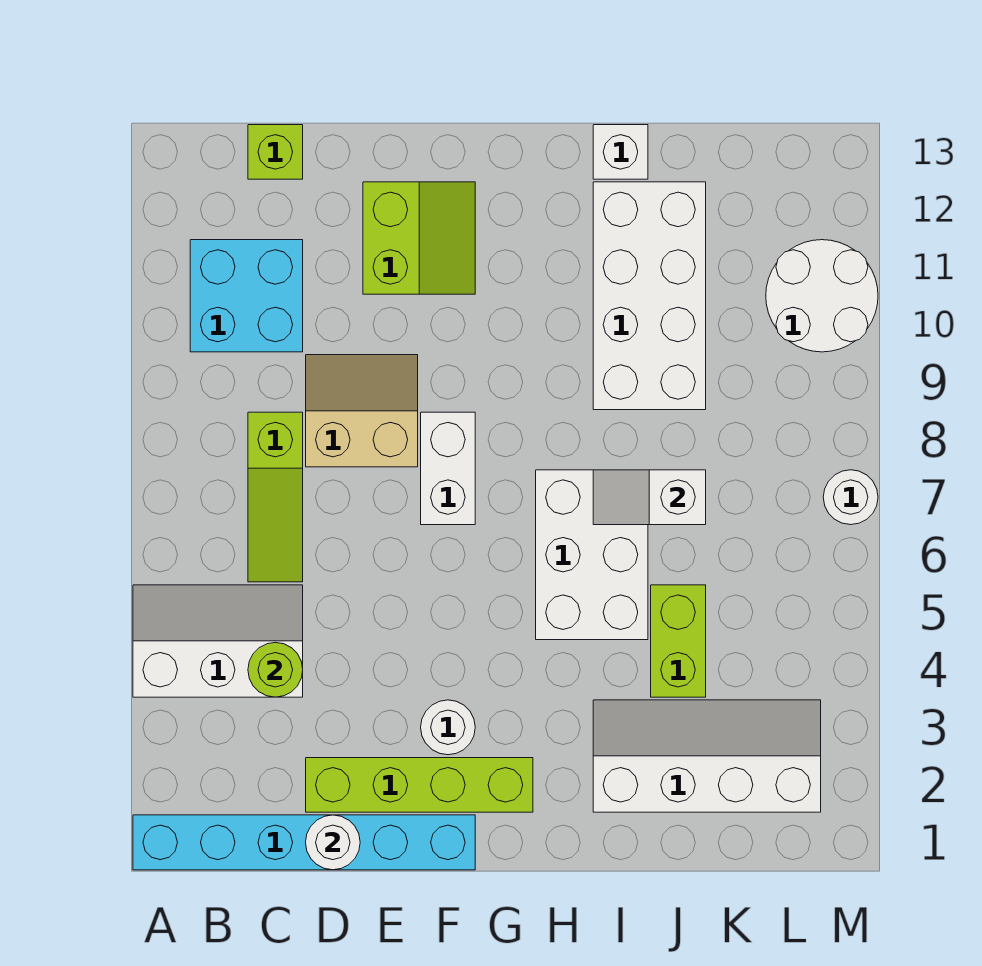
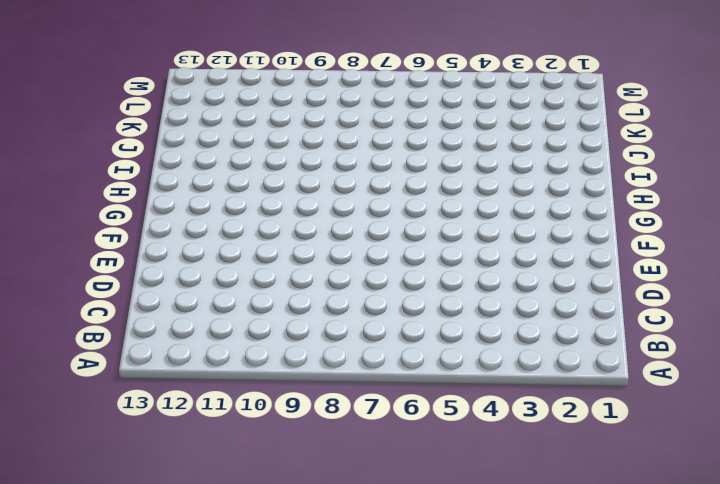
none -> cyan brick A1:F1 level 1
none -> white slope A4:C5 level 1 top 4
none -> cyan brick B10:C11 level 1

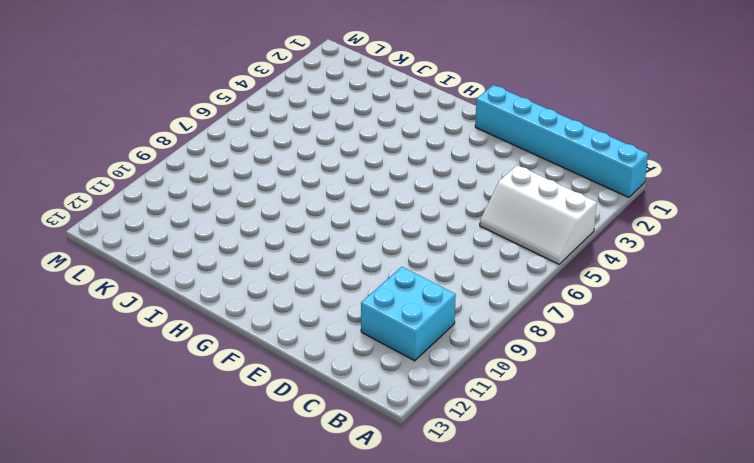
none -> lime slope C6:C8 level 1 top 8
none -> lime brick C13 level 1
none -> lime brick D2:G2 level 1

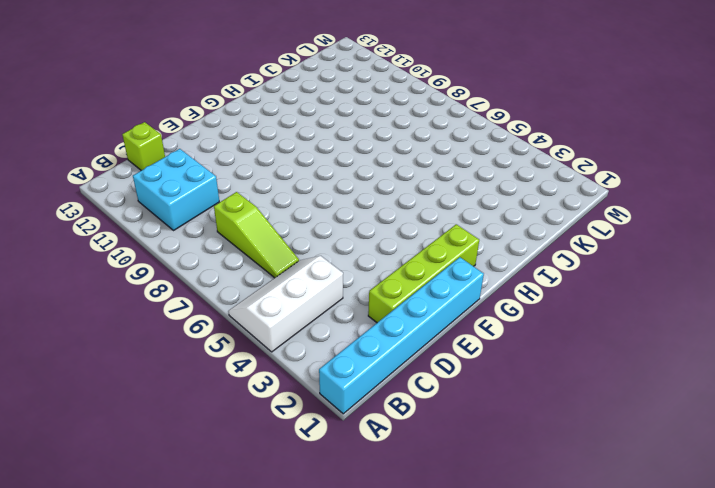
none -> tan slope D8:E9 level 1 top 8
none -> lime slope E11:F12 level 1 top E
none -> white round brick F3 level 1

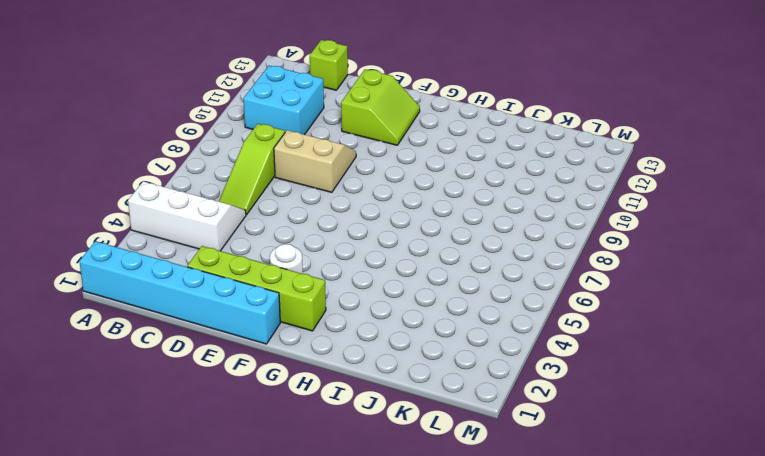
none -> white brick F7:F8 level 1
none -> white brick H5:I7 level 1
none -> white slope I2:L3 level 1 top 2

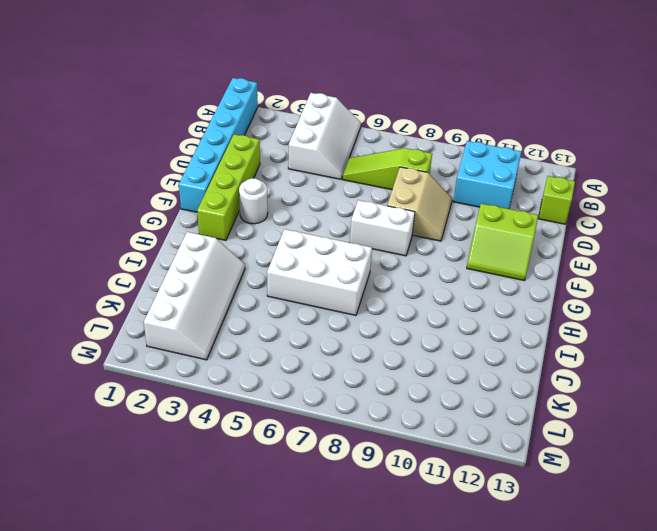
none -> white brick I9:J12 level 1
none -> white brick I13 level 1
none -> lime brick J4:J5 level 1

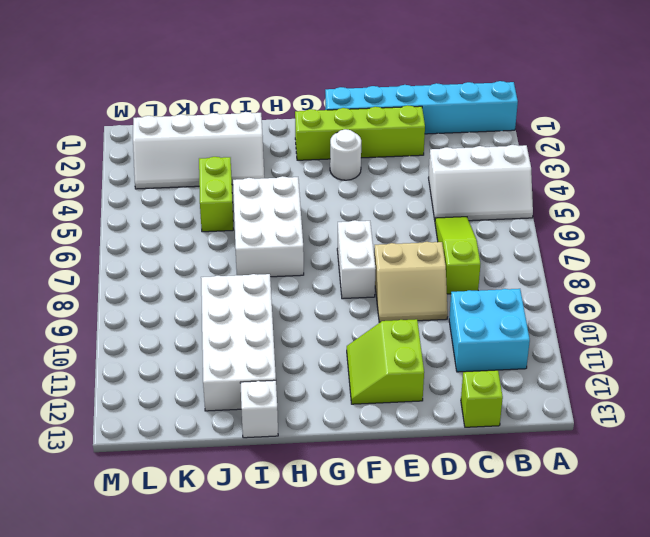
none -> white round brick L10:M11 level 1
none -> white round brick M7 level 1
none -> lime round brick C4 level 2

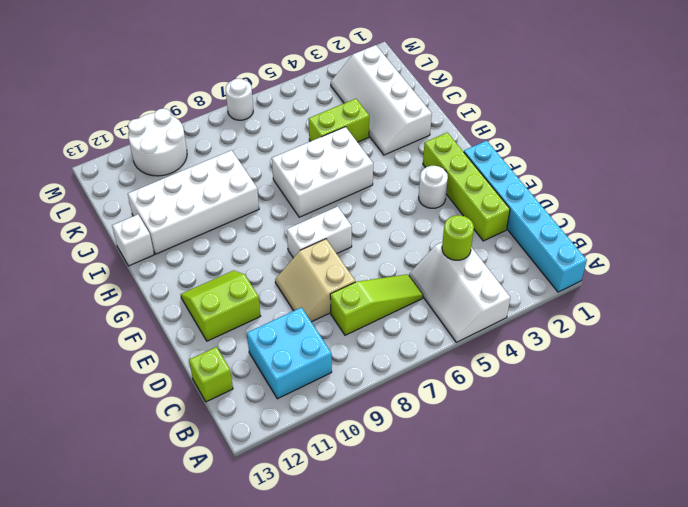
none -> white round brick D1 level 2
none -> white slope I7:J7 level 2 top J

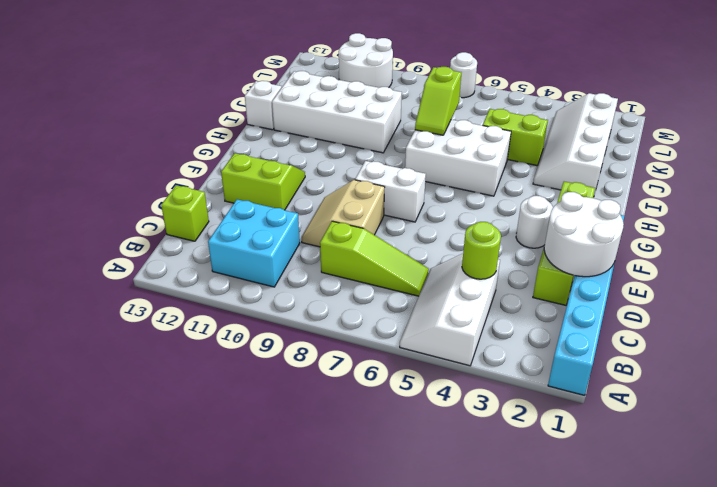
white round brick D1:E2 level 2 -> white round brick D1 level 2
lime slope I7:J7 level 2 top J -> white slope I7:J7 level 2 top J

